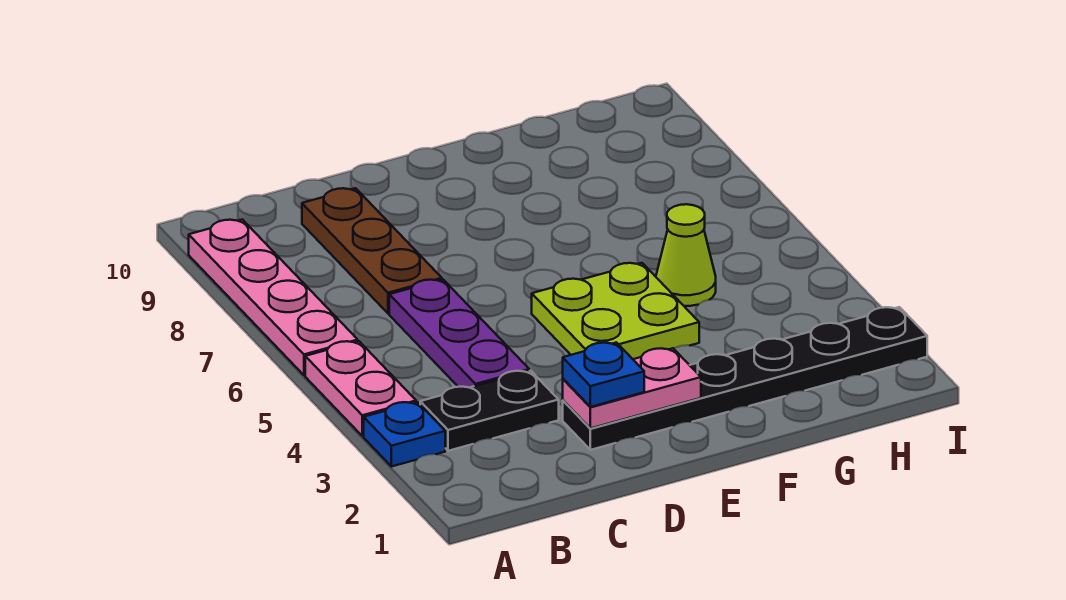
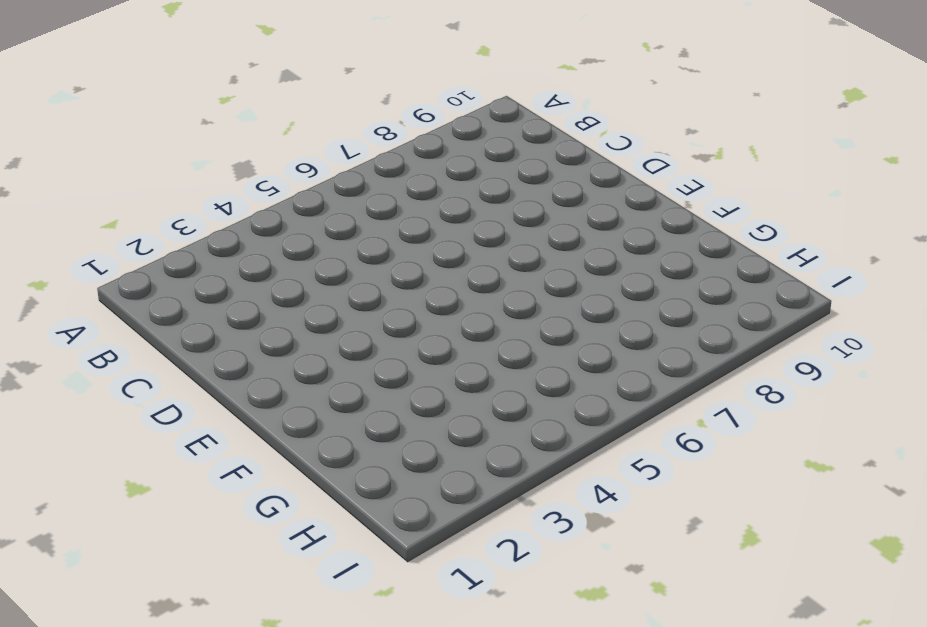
none -> blue plate A3 level 1
none -> pink plate A4:A5 level 1

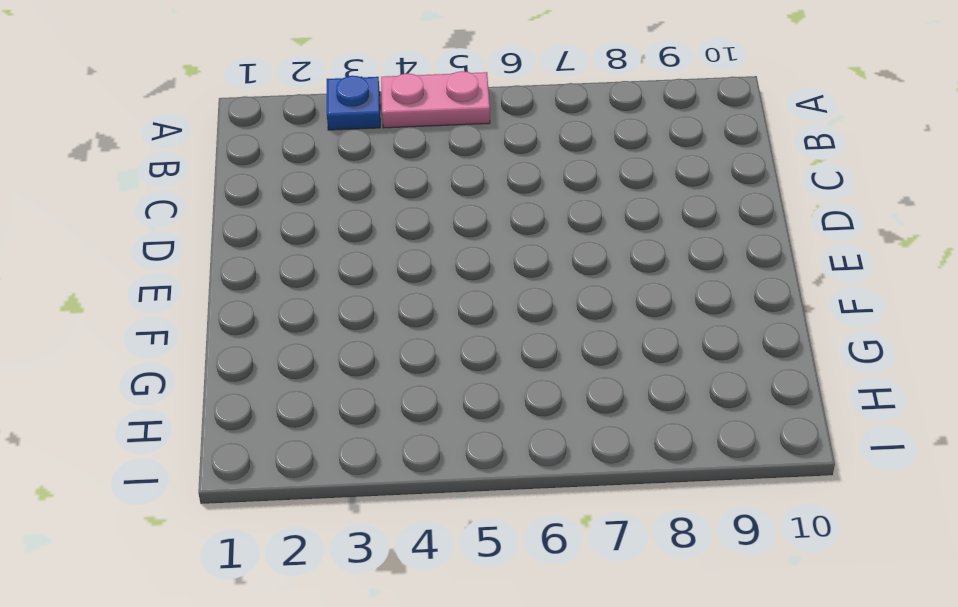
none -> pink plate A6:A9 level 1
none -> black plate B3:C3 level 1

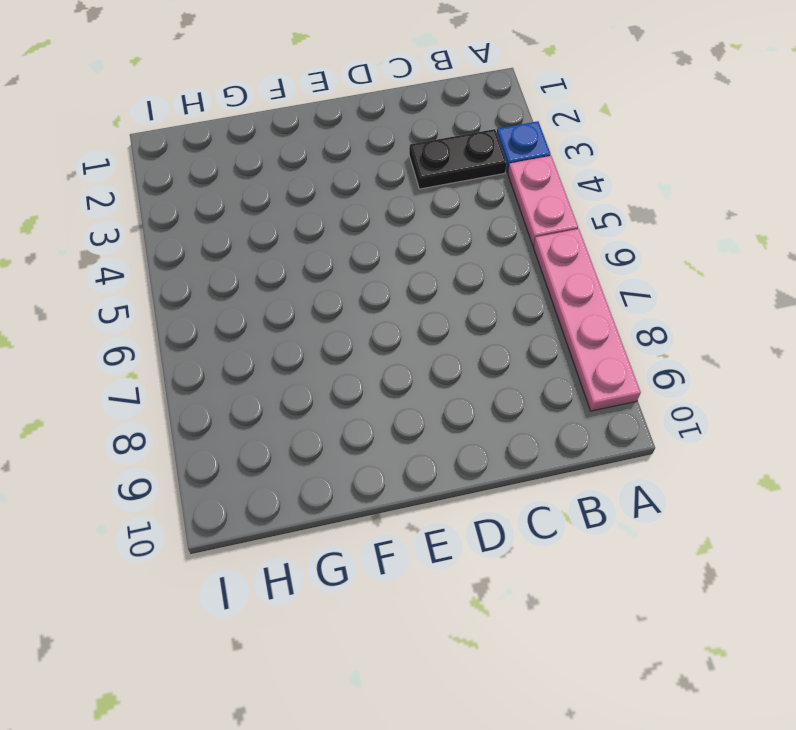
none -> purple plate C4:C6 level 1
none -> brown plate C7:C9 level 1

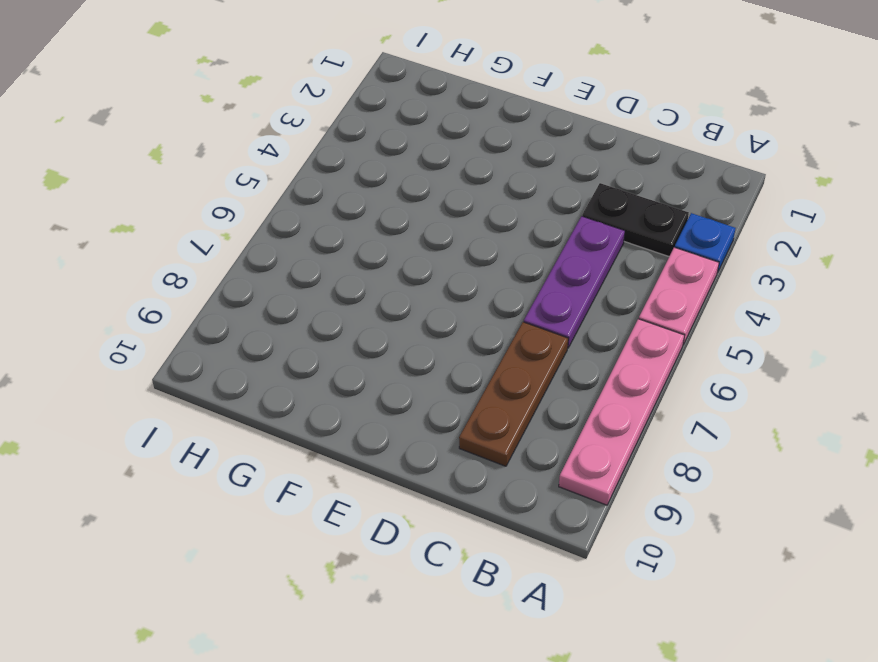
none -> black plate D2:I2 level 1
none -> lime plate E4:F5 level 1

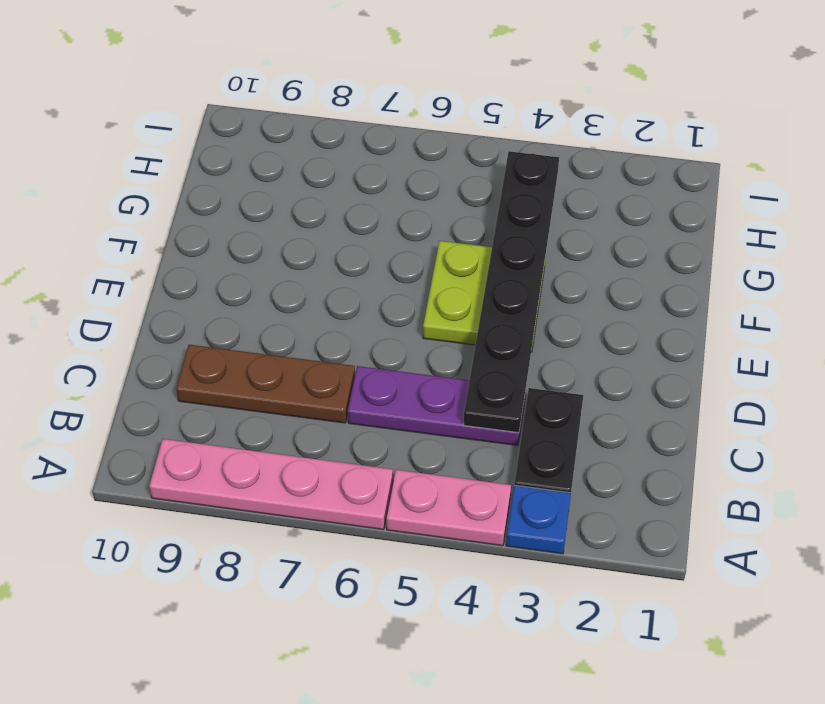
black plate C4:H4 level 2 -> black plate D2:I2 level 1
none -> lime cone G5 level 1
none -> pink plate D2:E2 level 2

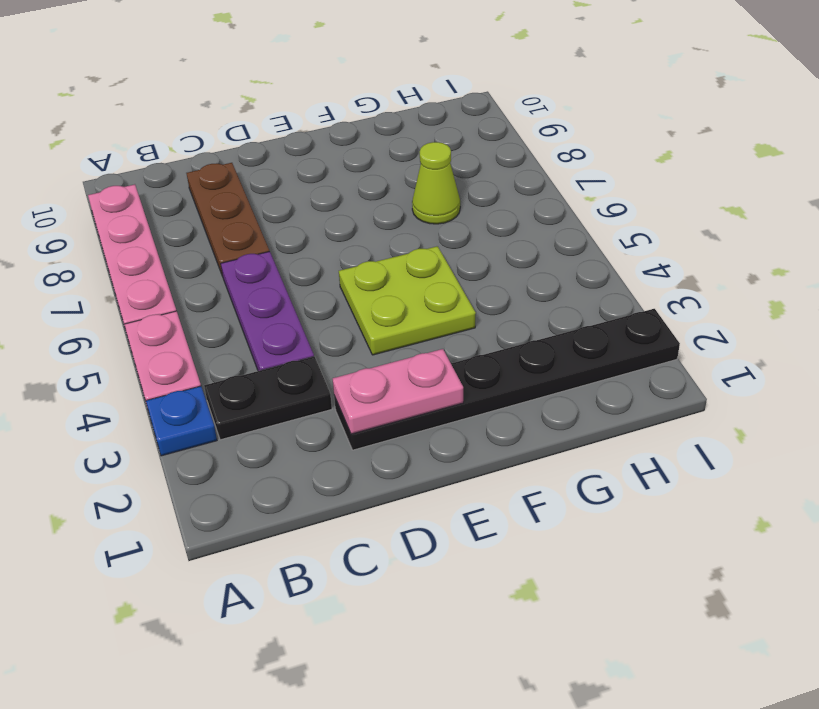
lime cone G7 level 1 -> lime cone G5 level 1
none -> blue plate D2 level 3

